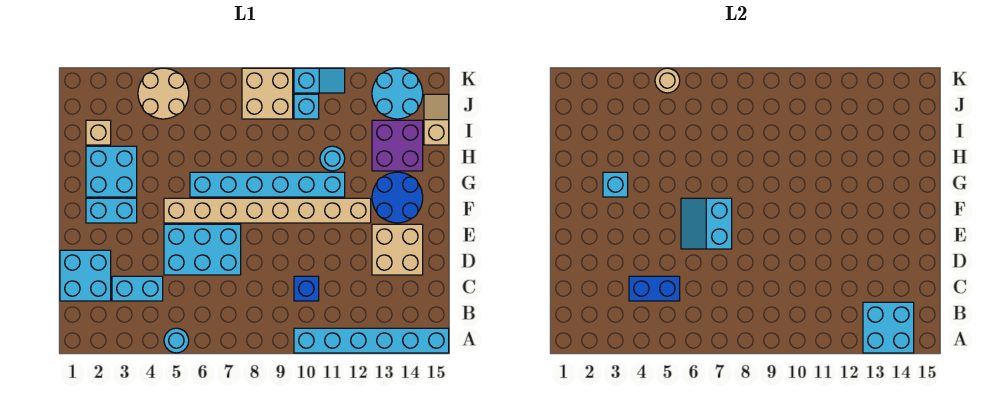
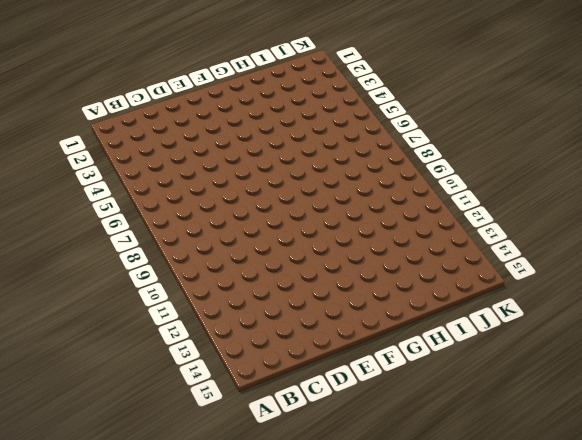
none -> cyan round brick A5 level 1
none -> cyan brick A10:A15 level 1
none -> cyan brick C1:D2 level 1

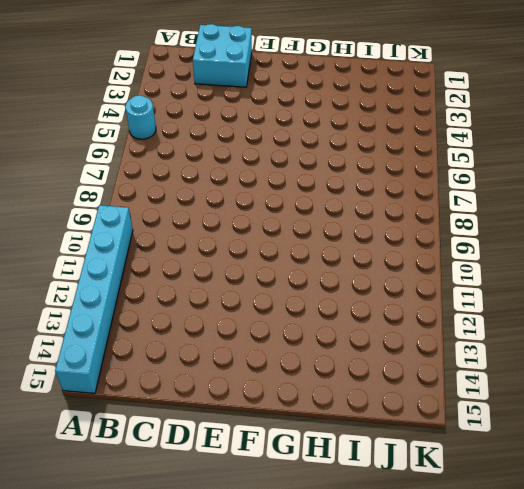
none -> cyan brick C3:C4 level 1
none -> blue brick C10 level 1
none -> cyan brick D5:E7 level 1

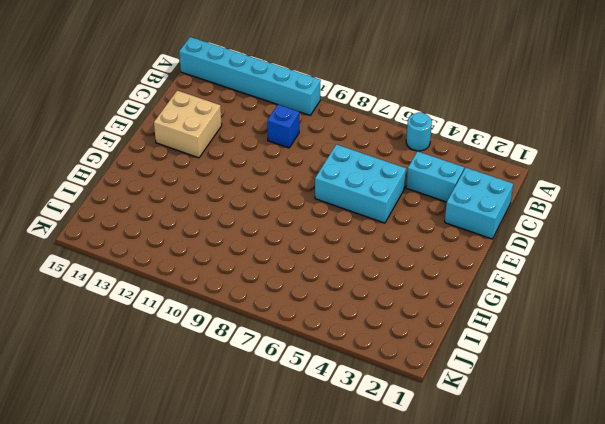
none -> cyan brick F2:F3 level 1
none -> tan brick F5:F12 level 1
none -> blue round brick F13:G14 level 1

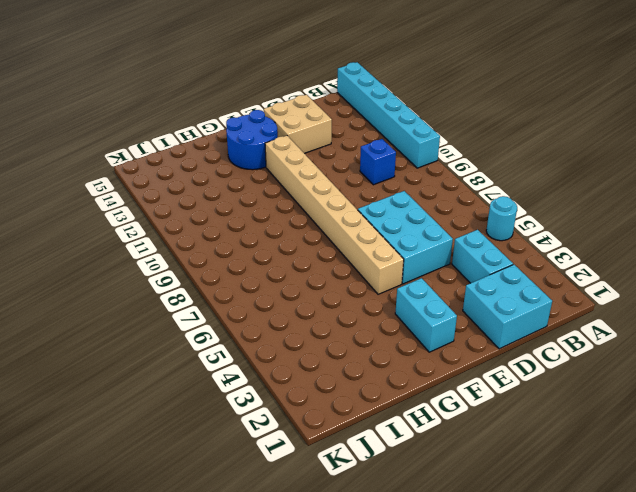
none -> cyan brick G2:H3 level 1
none -> cyan brick G6:G11 level 1
none -> cyan round brick H11 level 1

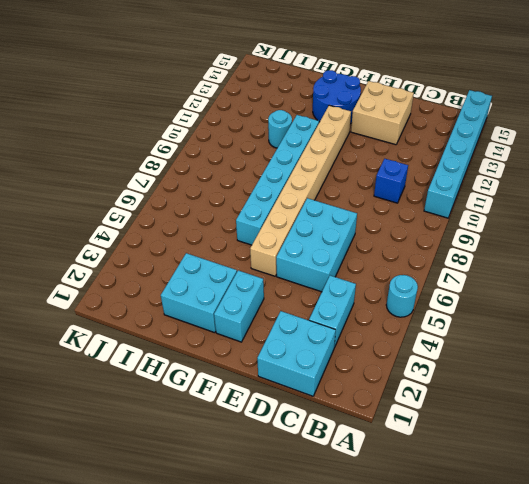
none -> purple brick H13:I14 level 1
none -> tan brick I2 level 1
none -> tan slope I15:J15 level 1 top I

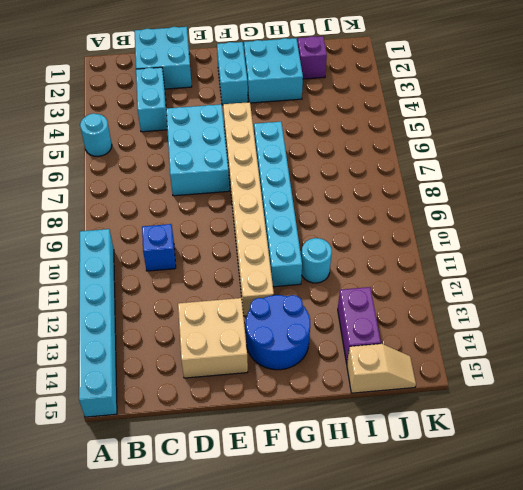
purple brick I2 level 1 -> tan brick I2 level 1
purple brick I13:I14 level 1 -> purple brick H13:I14 level 1
none -> tan round brick J4:K5 level 1
none -> tan brick J8:K9 level 1
none -> cyan brick J10 level 1

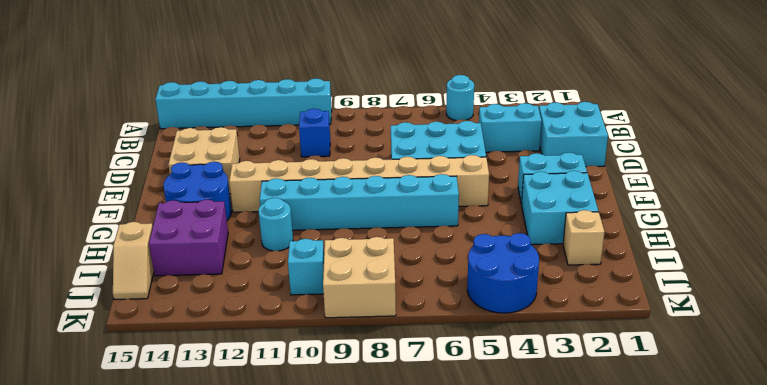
blue round brick J4:K5 level 1 -> tan round brick J4:K5 level 1
none -> cyan round brick J13:K14 level 1
none -> cyan slope K10:K11 level 1 top 10
none -> cyan brick A13:B14 level 2

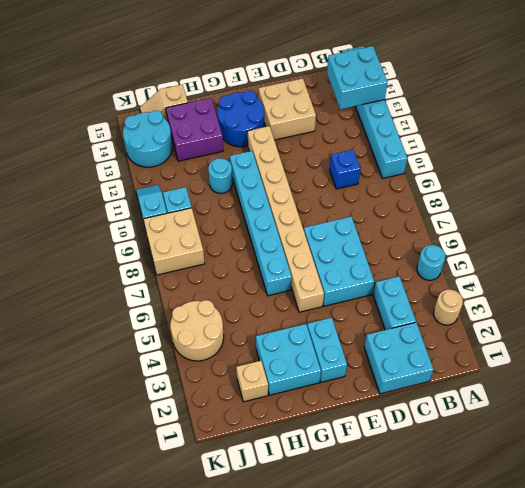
tan round brick A3 level 1 -> tan round brick K5 level 2
none -> blue brick C4:C5 level 2
none -> cyan slope E6:F7 level 2 top 7
none -> cyan brick G3 level 2

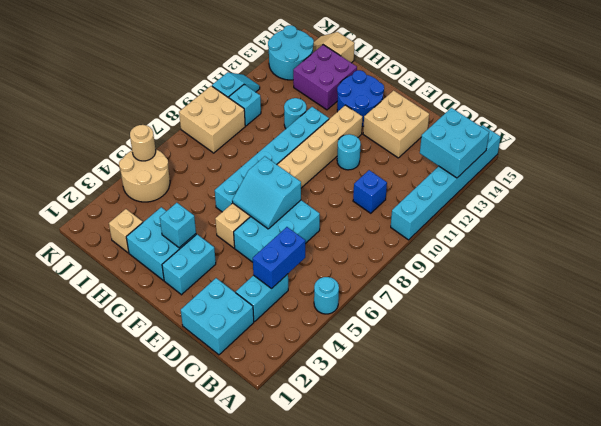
cyan round brick E11 level 1 -> none

